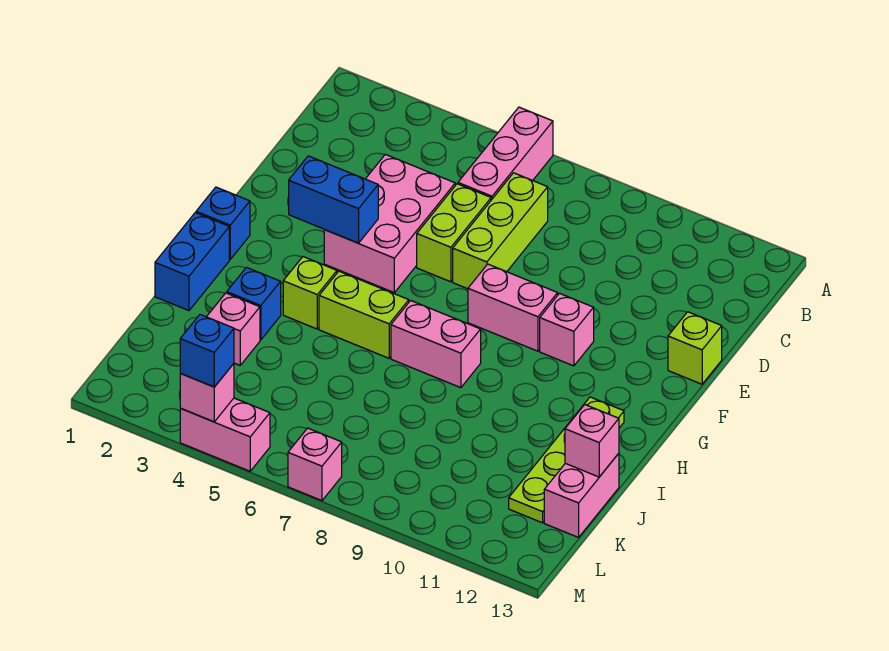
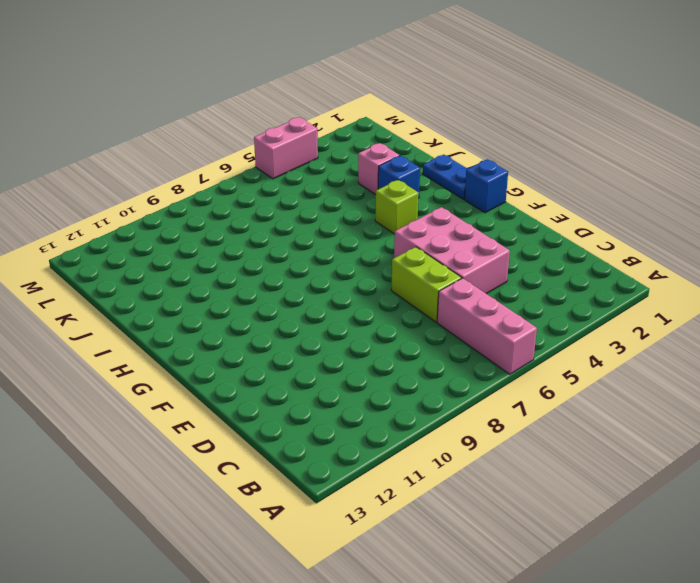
blue plate H1:I1 level 1 -> blue brick H1:I1 level 1
none -> lime brick C7:E7 level 1
none -> lime brick E13 level 1
none -> pink brick F8:F9 level 1

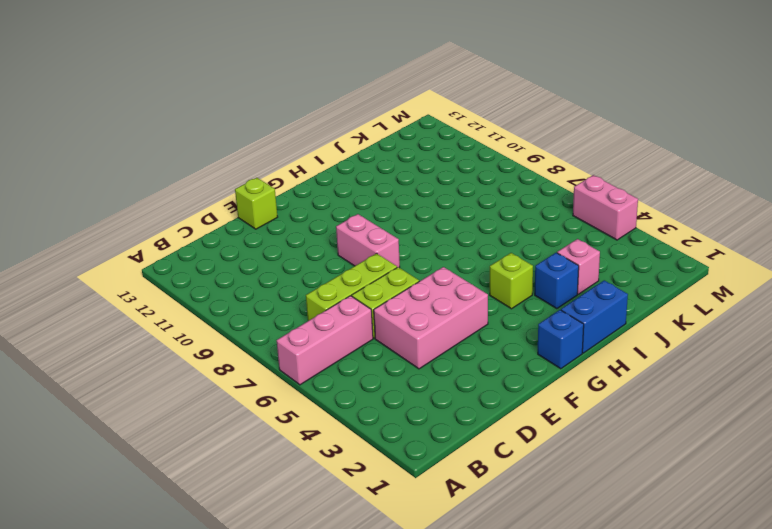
none -> pink brick F10 level 1
none -> lime brick H5:H6 level 1
none -> pink brick H7:H8 level 1

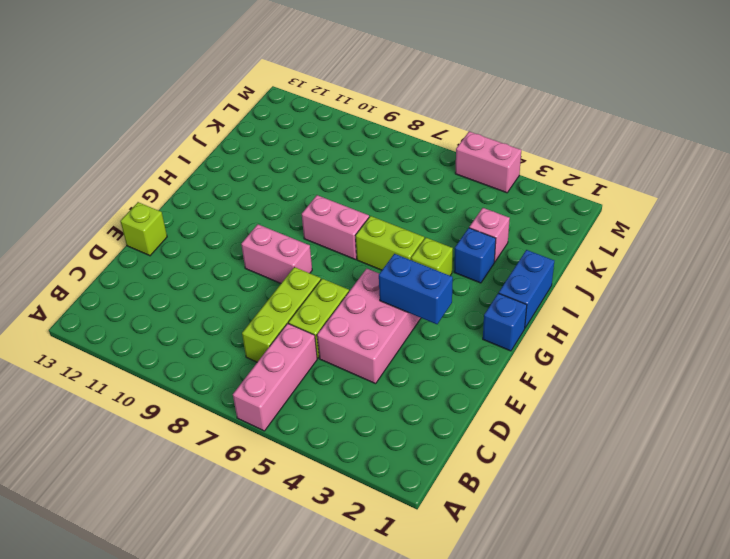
none -> pink brick F10 level 1
none -> lime plate H12:K12 level 1
none -> pink brick J13:K13 level 1

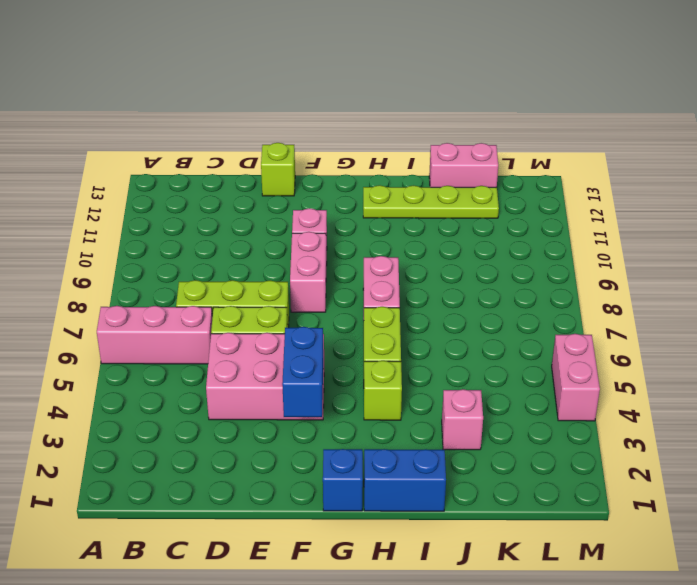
none -> blue brick I3 level 1
none -> pink brick M7 level 1
none -> pink brick J13 level 2

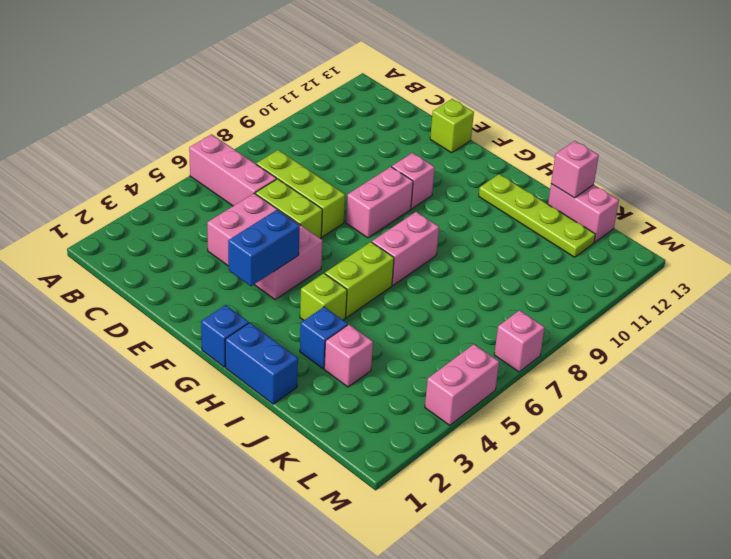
none -> pink brick M4 level 2
none -> blue brick M4 level 3

